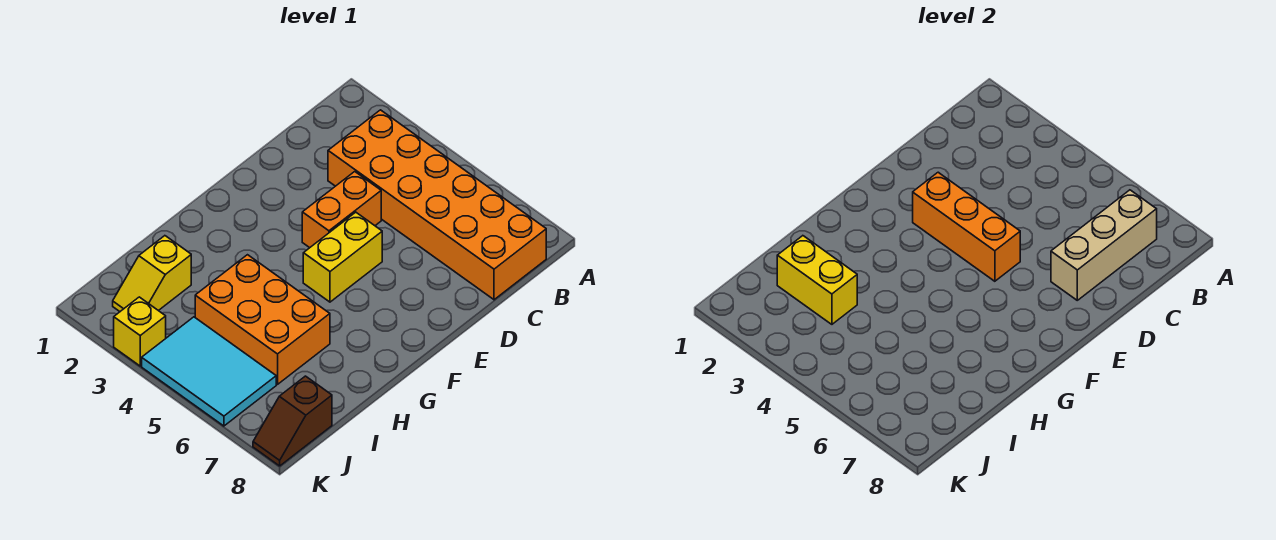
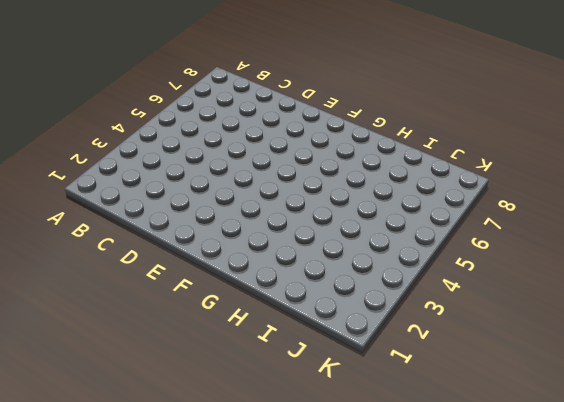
none -> orange brick B3:C8 level 1
none -> orange brick D4:E4 level 1

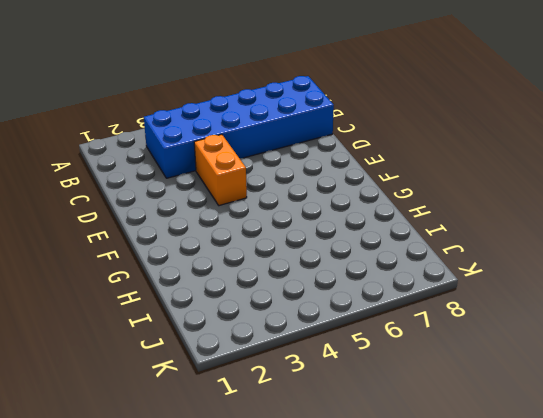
blue brick B3:C8 level 1 -> orange brick B3:C8 level 1
none -> yellow brick E5:F5 level 1
none -> orange brick H4:I6 level 1

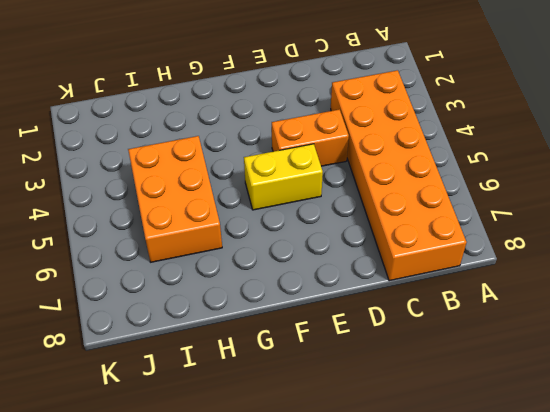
none -> yellow slope I2:J2 level 1 top I
none -> cyan tile J4:K6 level 1

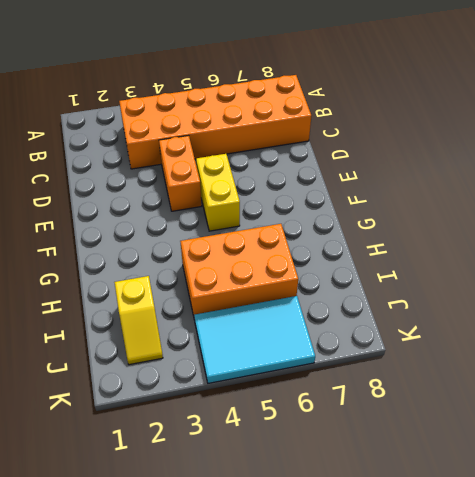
none -> brown slope J8:K8 level 1 top J
none -> yellow brick K3 level 1

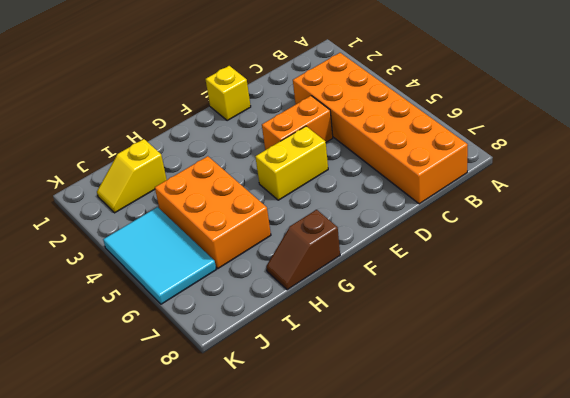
yellow brick E1 level 1 -> yellow brick K3 level 1
brown slope G8:H8 level 1 top G -> brown slope J8:K8 level 1 top J
none -> tan brick B7:D7 level 2
none -> orange brick E3:E5 level 2

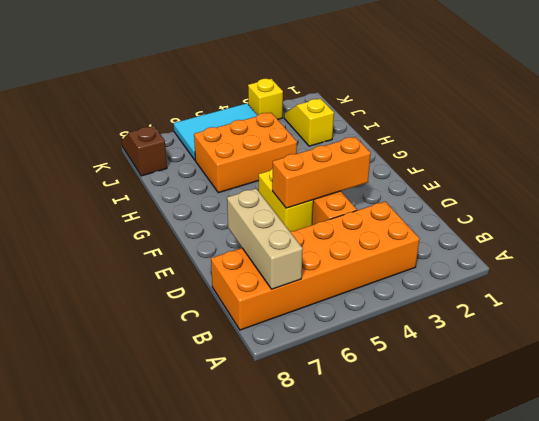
none -> yellow brick I2:I3 level 2

